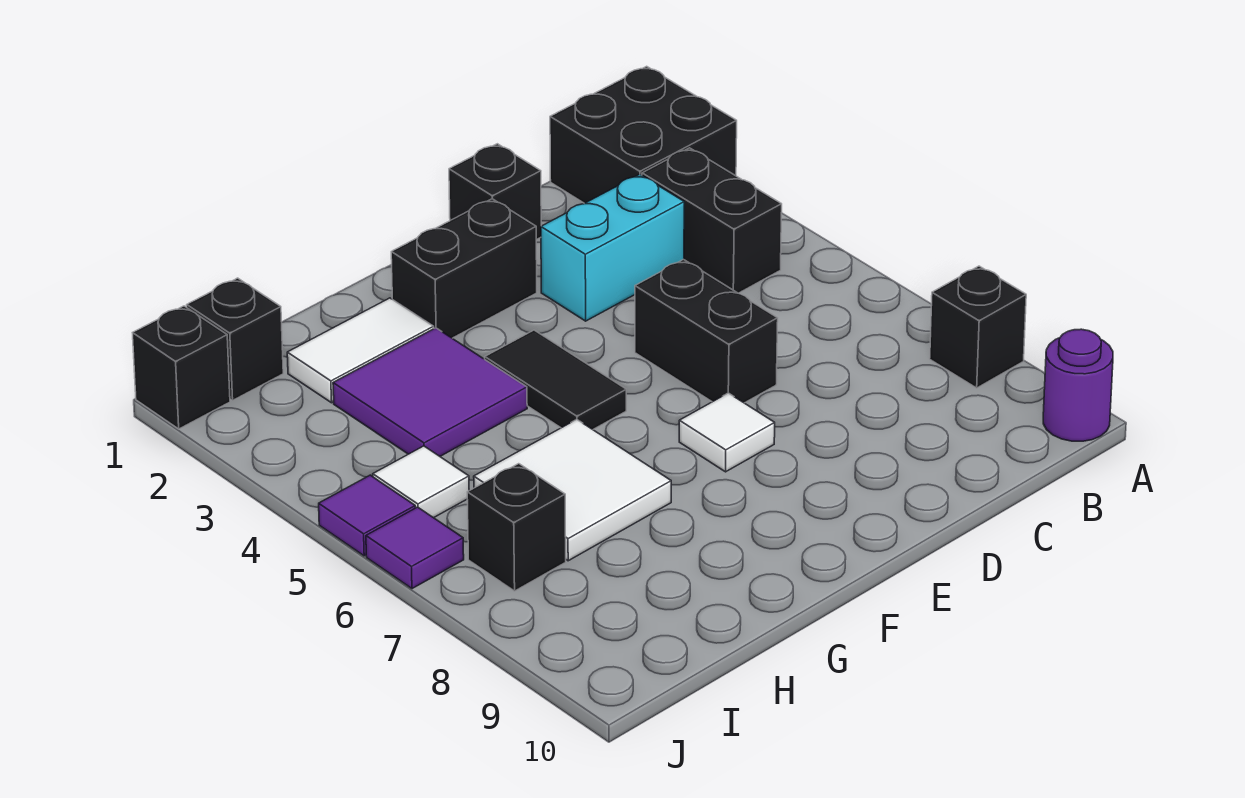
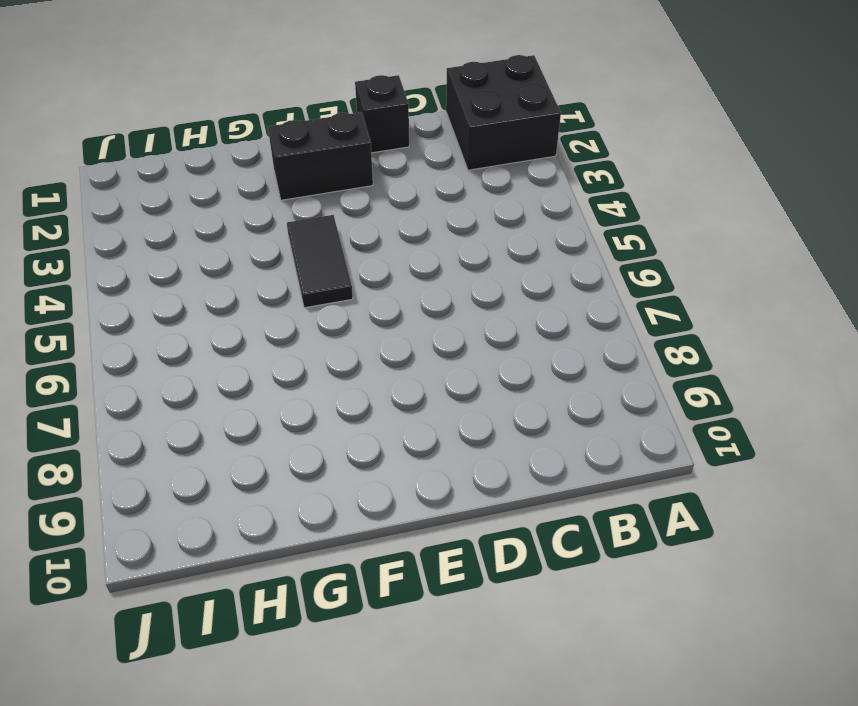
none -> black brick A8 level 1
none -> purple round brick A10 level 1
none -> black brick B3:B4 level 1

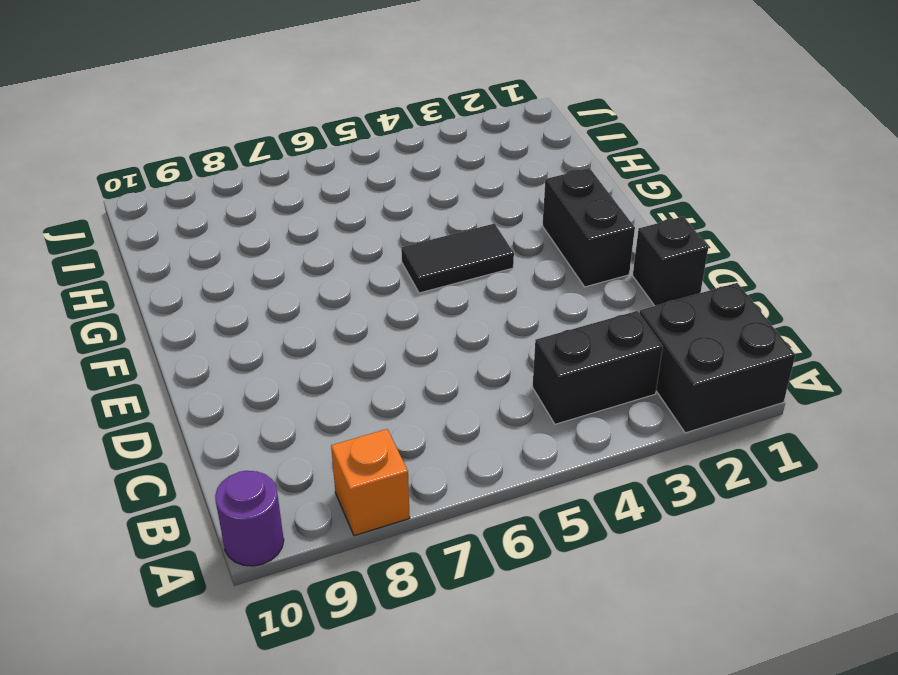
orange brick A8 level 1 -> black brick A8 level 1
none -> cyan brick C3:D3 level 1
none -> black brick D5:D6 level 1
none -> white tile E7 level 1

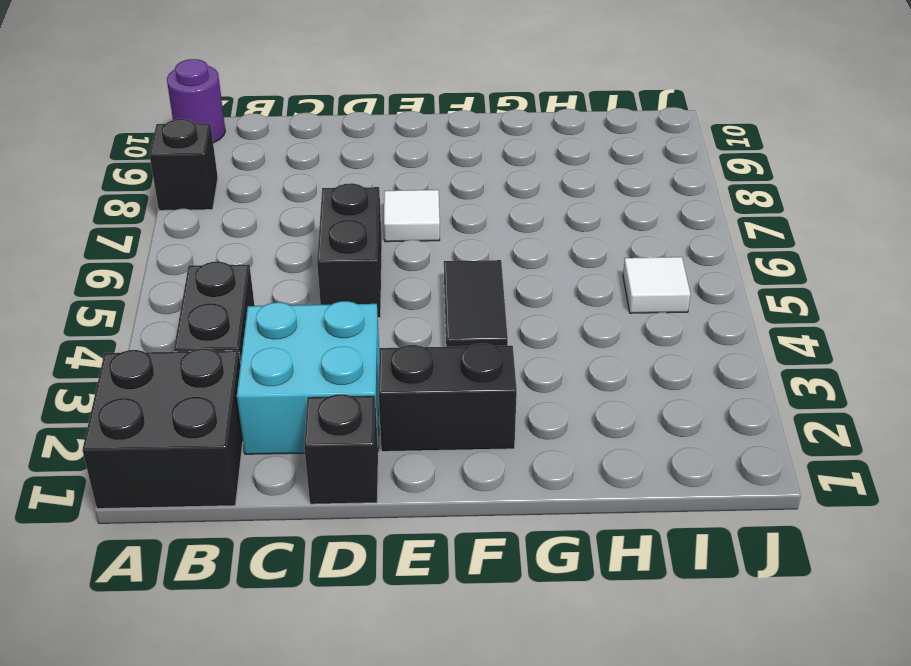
cyan brick C2:D3 level 1 -> cyan brick C3:D3 level 1
none -> white tile G2:H2 level 1
none -> purple tile G3:H4 level 1
none -> white tile G6:H7 level 1

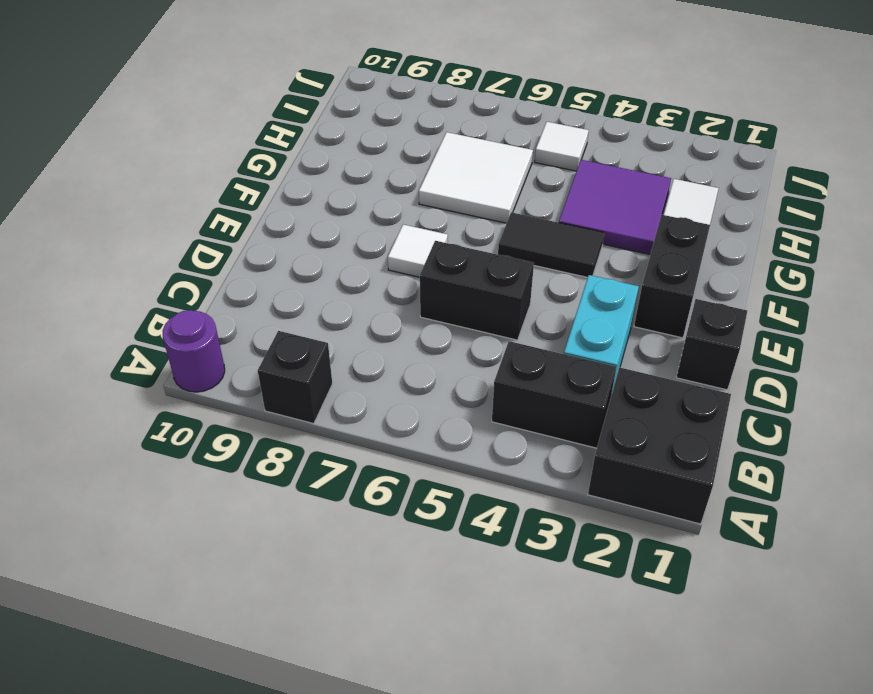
none -> black brick I1 level 1
none -> black brick I7 level 1
none -> black brick J1 level 1

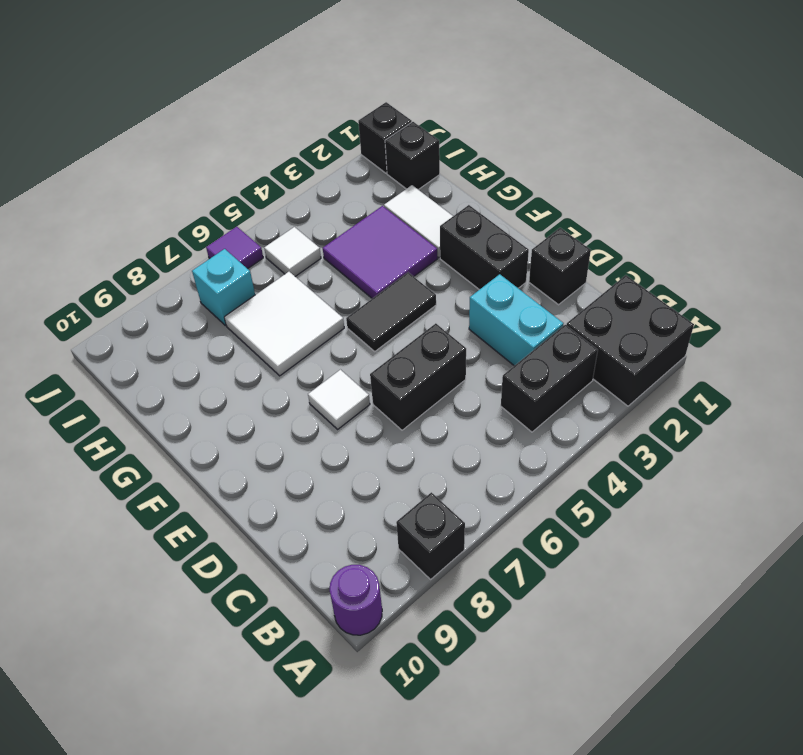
cyan brick I7 level 1 -> black brick I7 level 1
none -> purple tile J5 level 1

